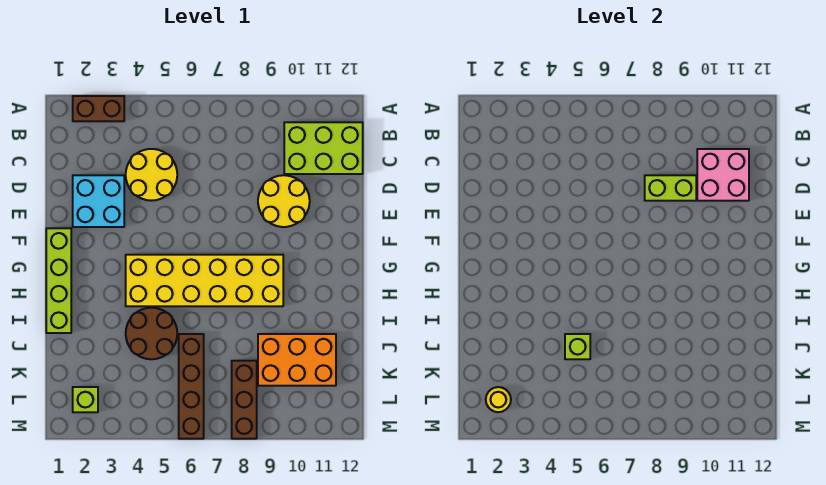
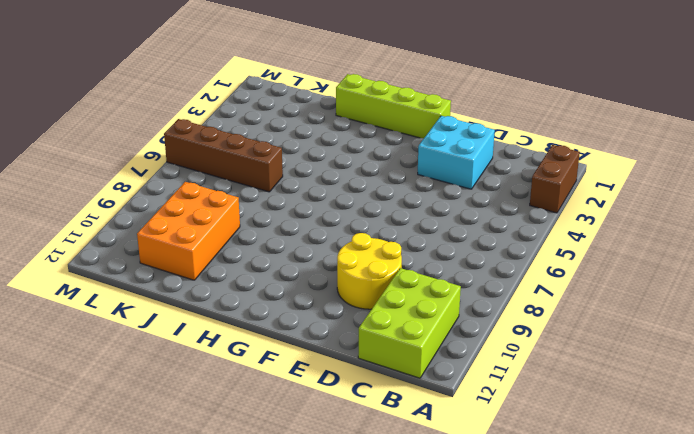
none -> yellow round brick C4:D5 level 1
none -> yellow brick G4:H9 level 1
none -> brown round brick I4:J5 level 1

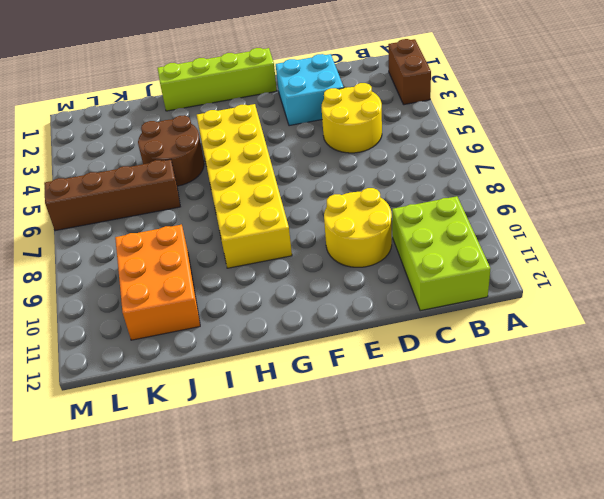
none -> brown brick K8:M8 level 1
none -> lime brick L2 level 1
none -> pink brick C10:D11 level 2

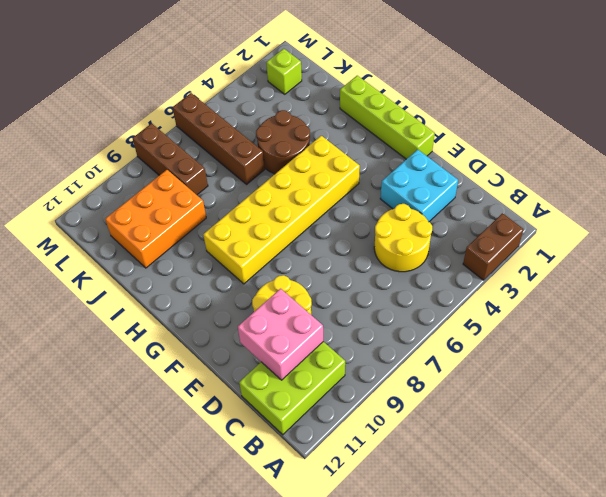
none -> lime brick D8:D9 level 2
none -> lime brick J5 level 2
none -> yellow round brick L2 level 2

